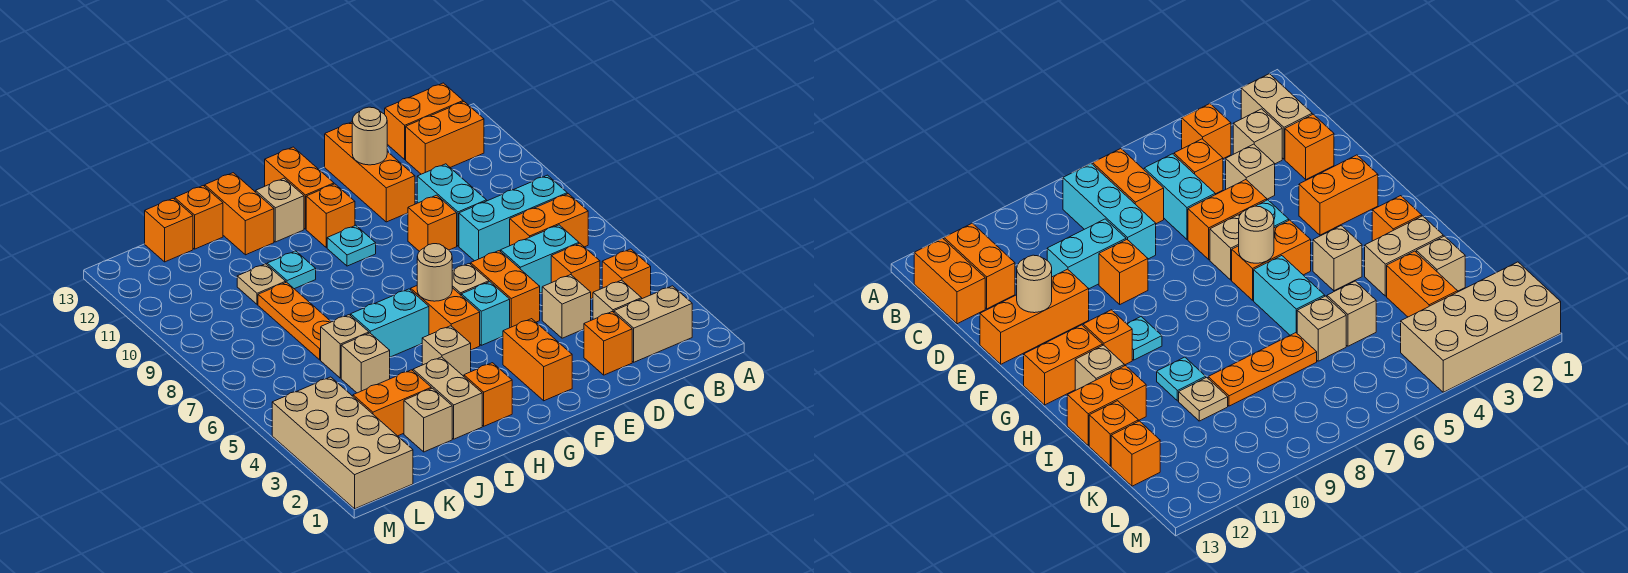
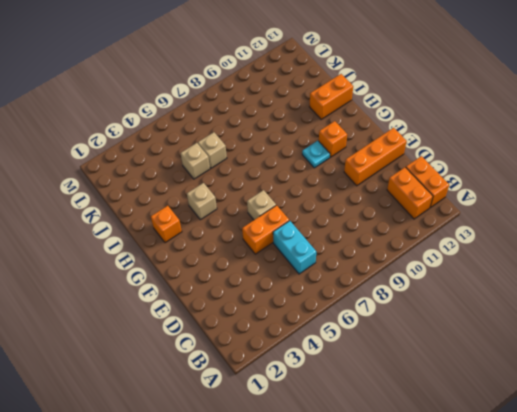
none -> tan brick B2:C2 level 1
none -> orange brick B4 level 1
none -> orange brick B7:C7 level 1
none -> cyan brick B8:D8 level 1

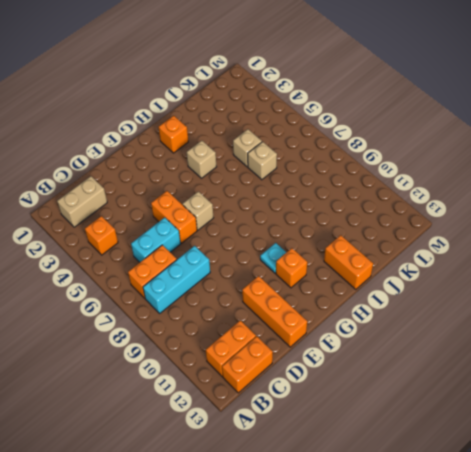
none -> tan brick C3 level 1
none -> orange brick C5 level 1
none -> orange brick D2 level 1
none -> tan brick D4 level 1

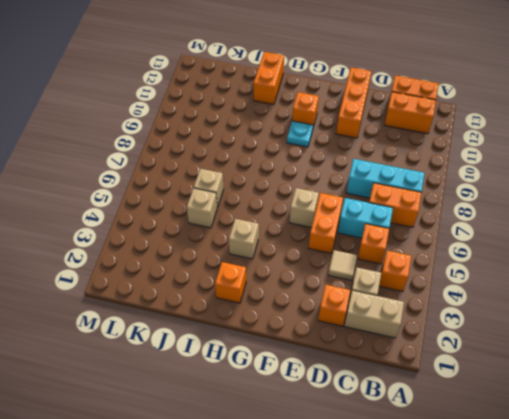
tan tile D4 level 1 -> tan brick D4 level 1
none -> cyan brick D9:D10 level 1
none -> orange brick E9 level 1
none -> orange brick F2:F3 level 1
none -> cyan brick F5 level 1

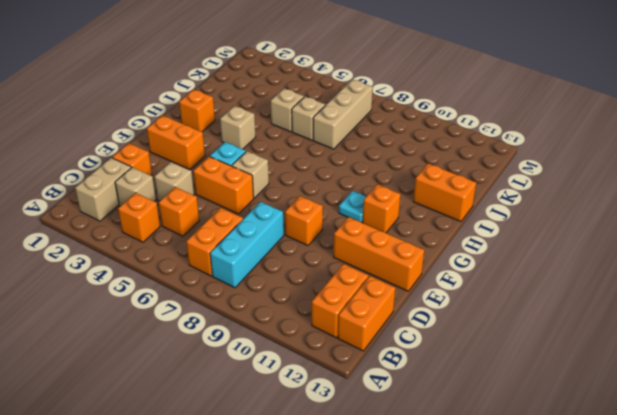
tan brick J7:L7 level 1 -> orange plate J7:J9 level 1
none -> cyan brick C6:D6 level 1
none -> cyan brick D9:D10 level 1
none -> orange brick G5:G6 level 1
none -> orange brick G12:G13 level 1

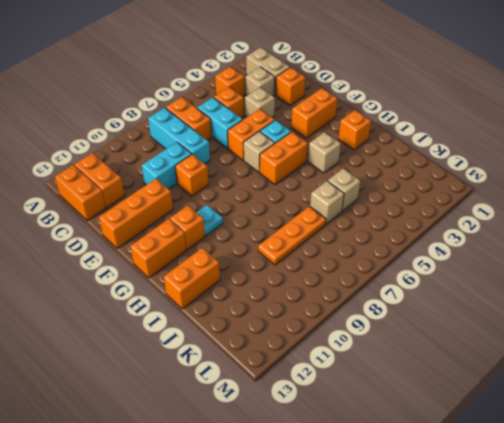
none -> cyan brick H6:I6 level 1
none -> tan brick H12 level 1
none -> tan brick I2:I3 level 1
none -> cyan plate I10 level 1

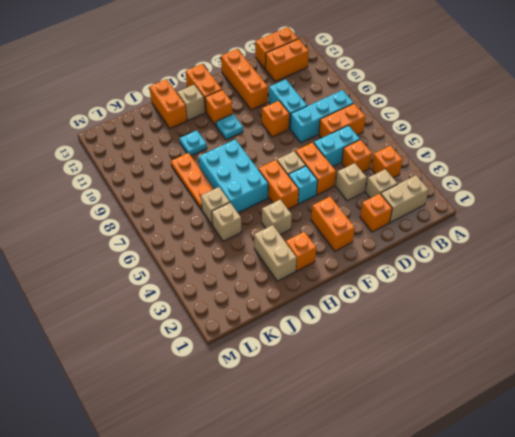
cyan brick H6:I8 level 1 -> cyan brick H6:I6 level 1
none -> tan brick J2 level 1
none -> orange brick J3:K3 level 1
none -> tan plate J10 level 1
none -> orange brick J13 level 1

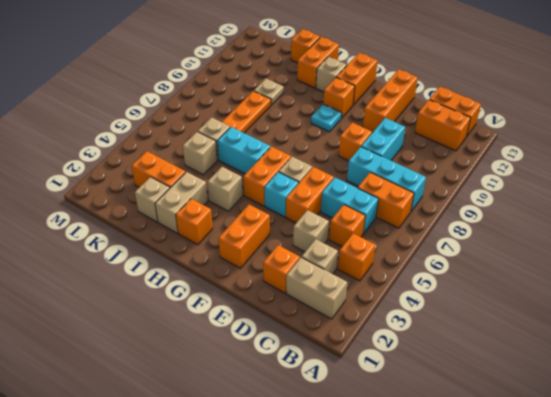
none -> cyan plate I10 level 1
none -> orange brick K13 level 1
none -> tan brick L1:M4 level 1
none -> tan round brick E12 level 2

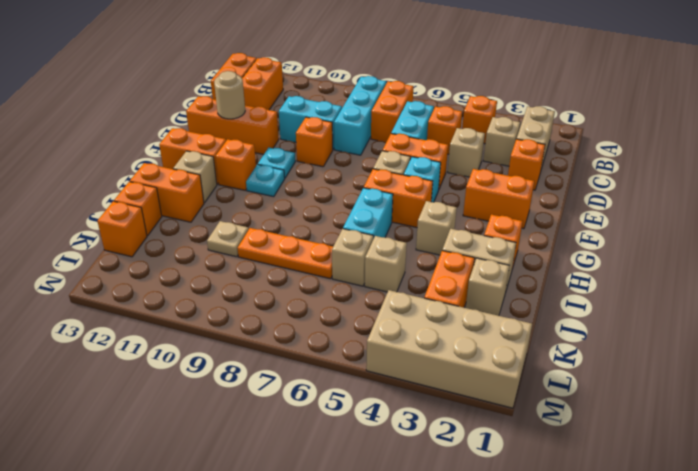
cyan plate F10 level 1 -> cyan plate I10 level 1
none -> tan round brick G6 level 2

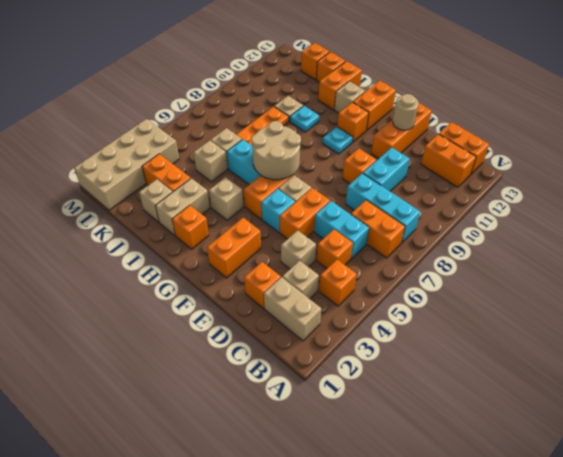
tan round brick G6:H7 level 2 -> tan round brick G6 level 2

